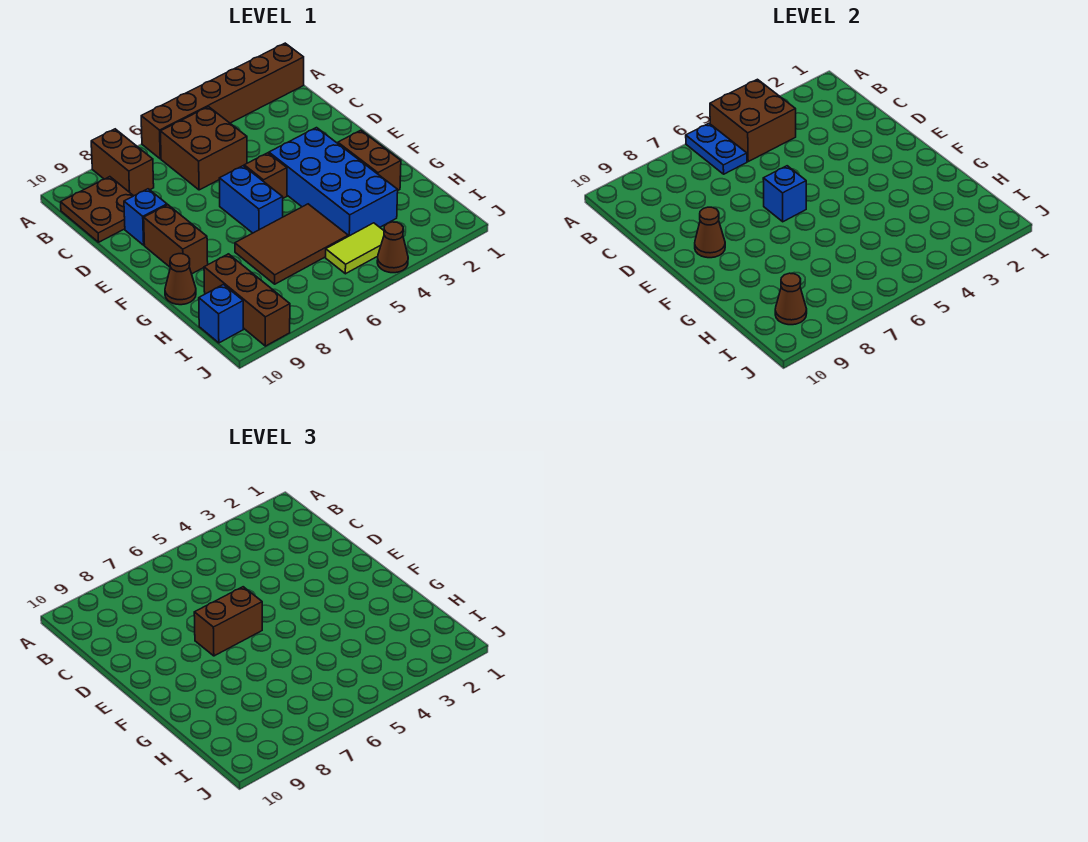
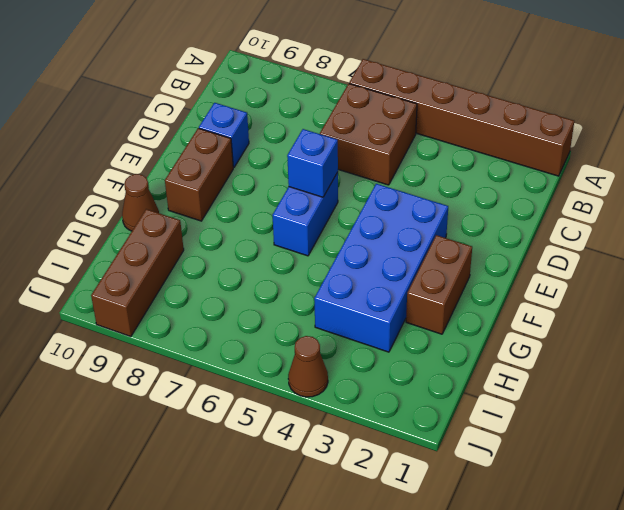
none -> brown brick A8:B8 level 1
none -> brown plate B9:C10 level 1
none -> brown brick E5 level 1

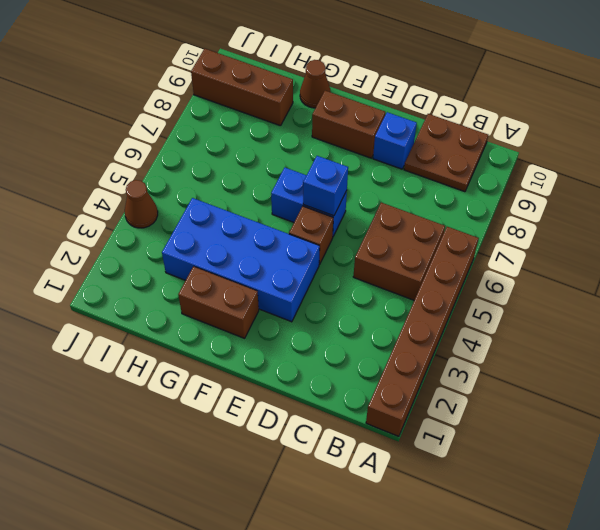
none -> brown brick A8:B8 level 1
none -> brown tile G5:H7 level 1
none -> lime tile I4:I5 level 1

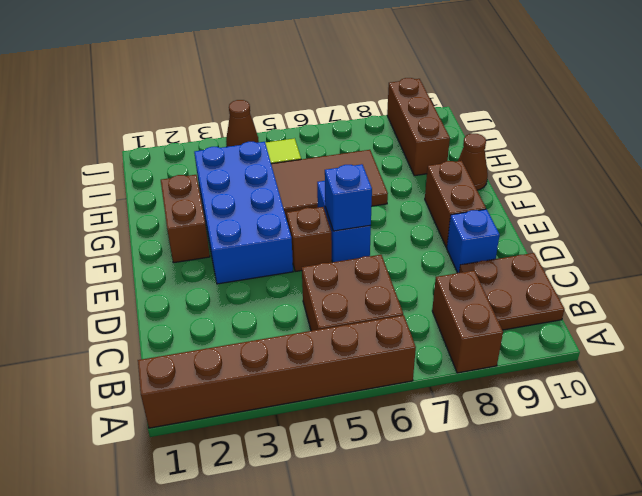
none -> blue brick I10 level 1
none -> brown brick A4:B5 level 2
none -> blue plate A6:B6 level 2

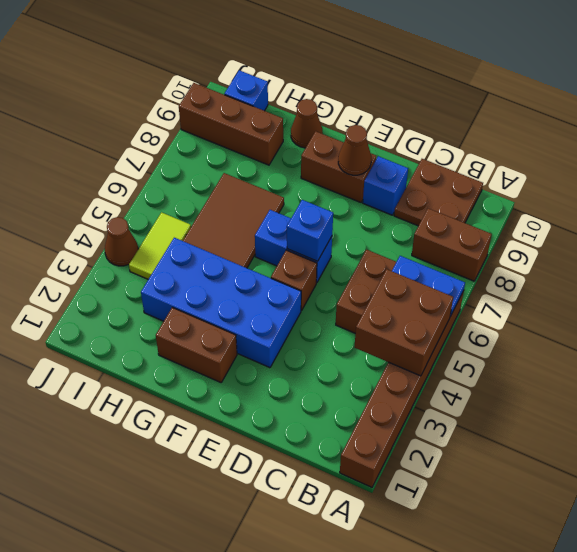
none -> brown cone I9 level 2
none -> brown brick E6:E7 level 3

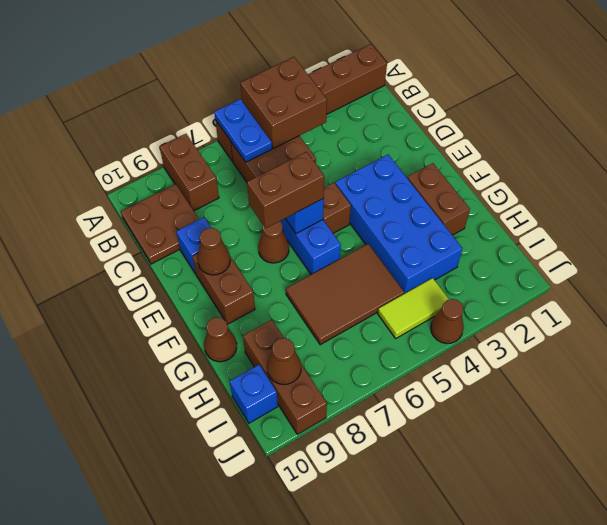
brown cone E7 level 1 -> none

